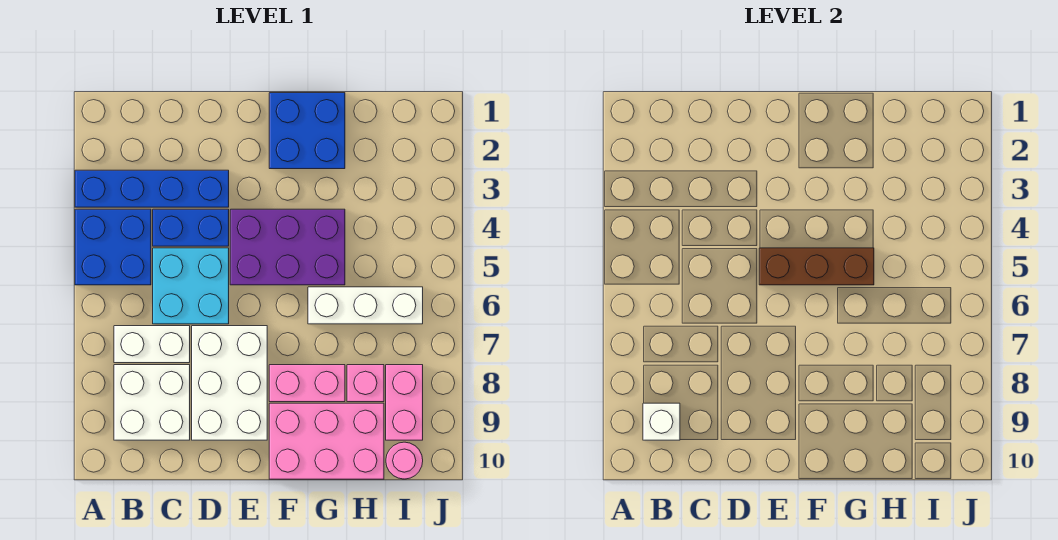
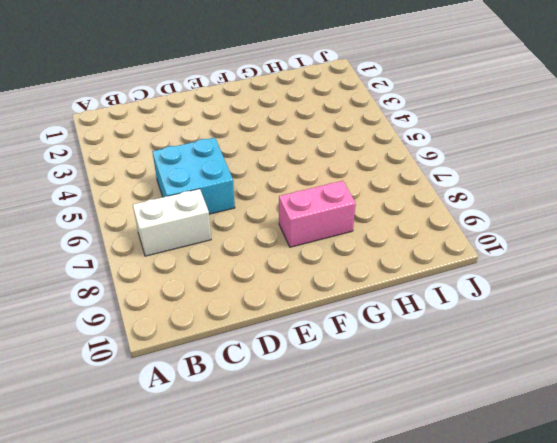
none -> blue brick A3:D3 level 1
none -> blue brick A4:B5 level 1
none -> white brick B8:C9 level 1

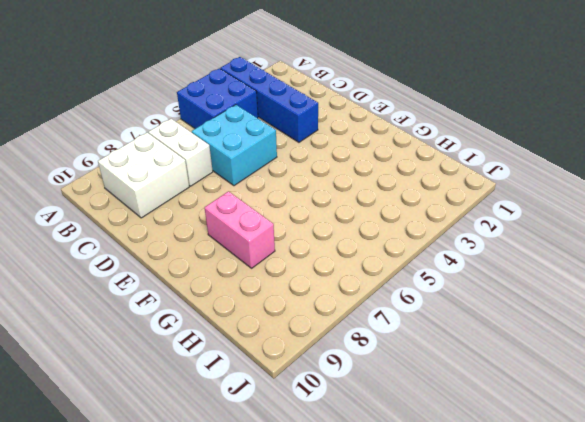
none -> blue brick C4:D4 level 1
none -> white brick D7:E9 level 1
none -> purple brick E4:G5 level 1

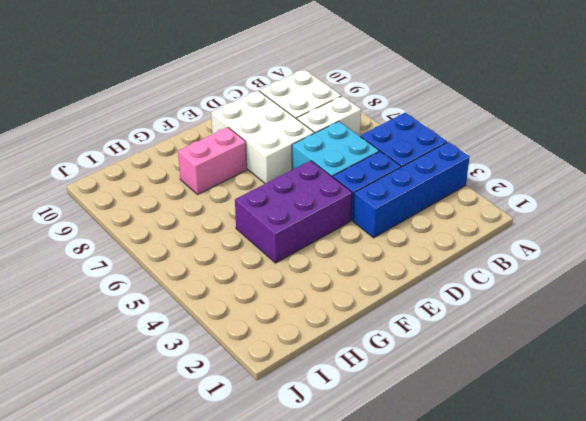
none -> blue brick F1:G2 level 1
none -> pink brick F9:H10 level 1
none -> white brick G6:I6 level 1

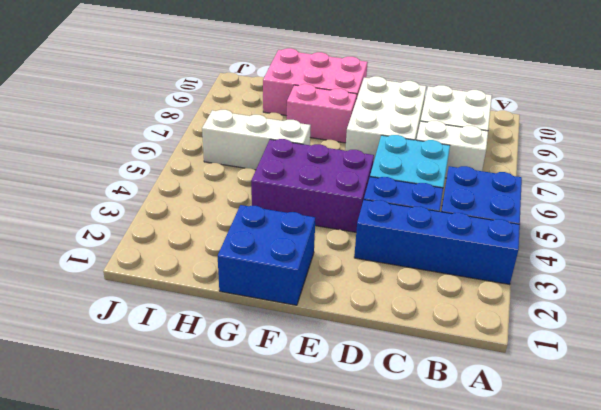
none -> pink brick H8 level 1
none -> pink brick I8:I9 level 1
none -> pink round brick I10 level 1

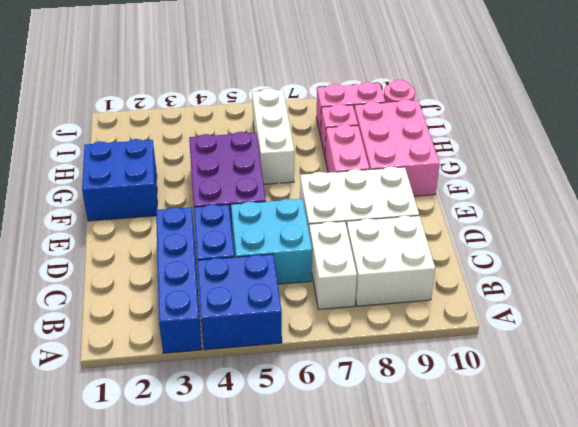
none -> white brick B9 level 2
none -> brown brick E5:G5 level 2

